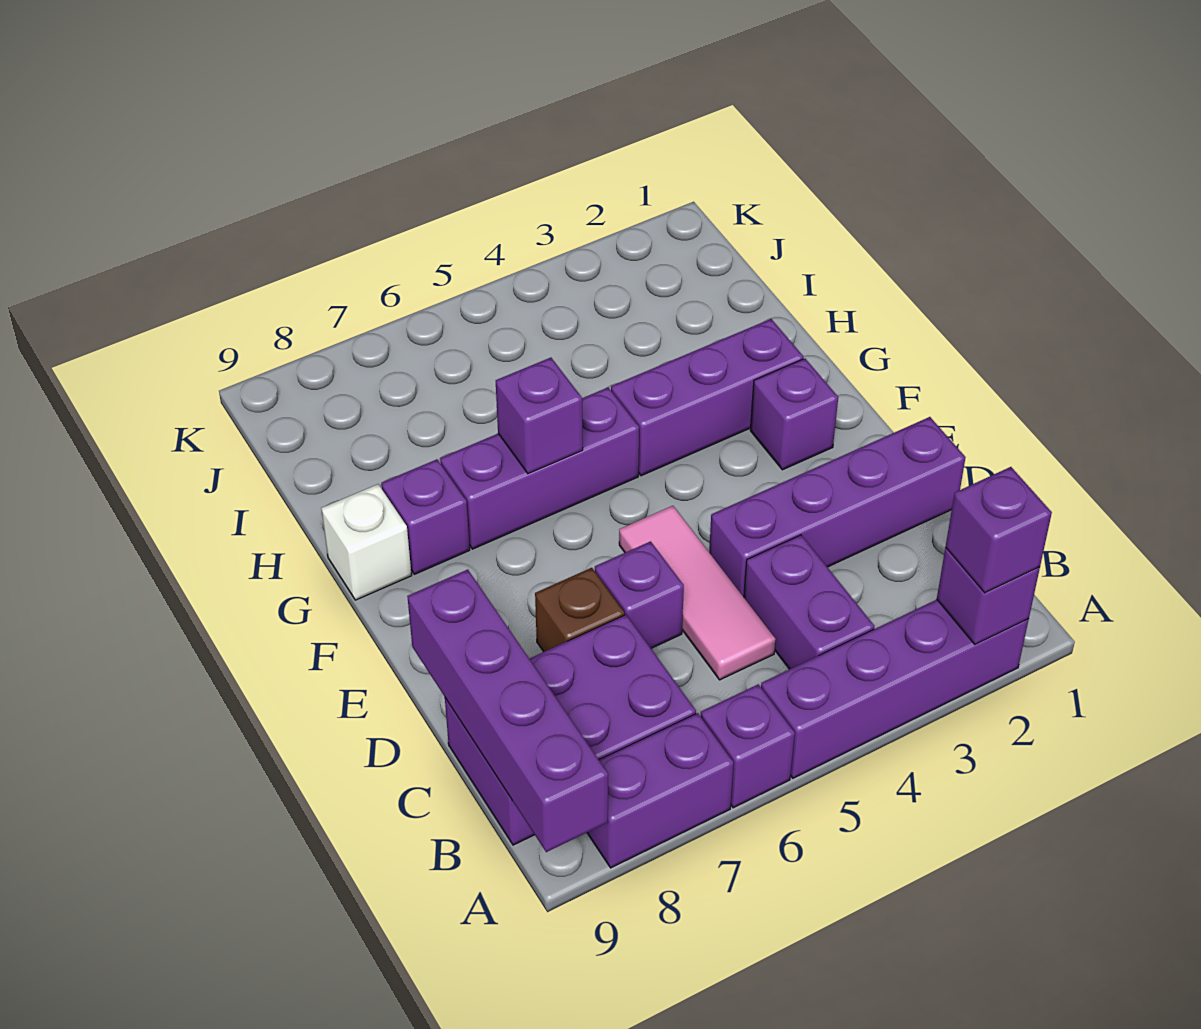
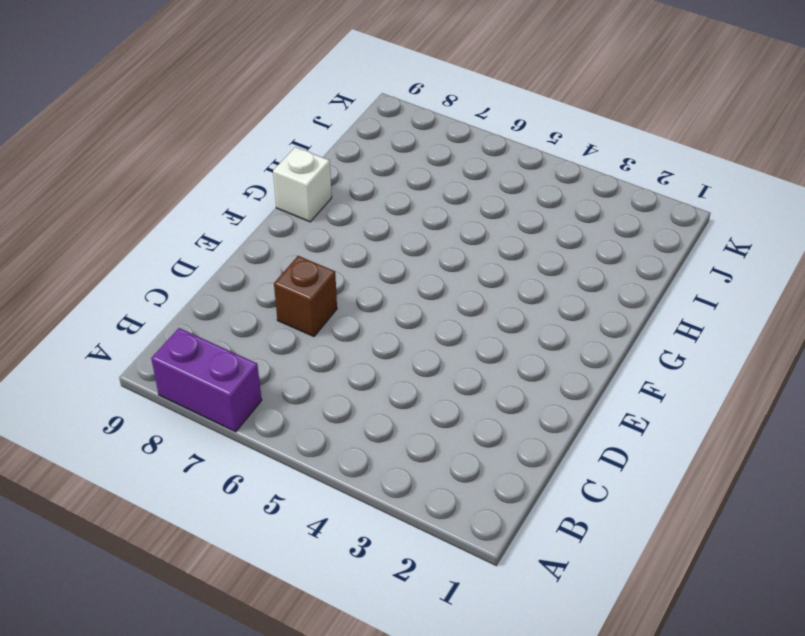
none -> purple brick A2:A5 level 1
none -> purple brick A6 level 1
none -> purple brick B4:C4 level 1

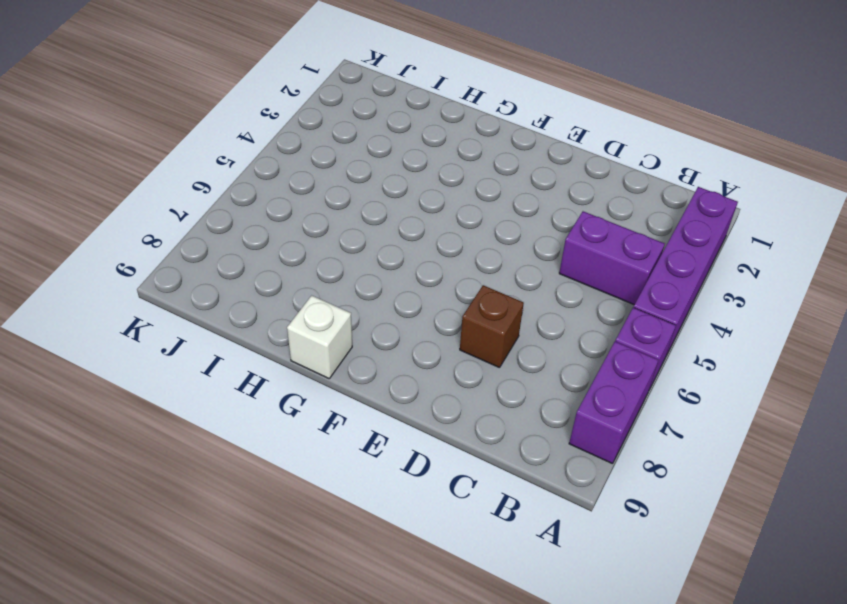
none -> purple brick B7:C9 level 1
none -> pink tile C5:E5 level 1
none -> purple brick D1:D4 level 1

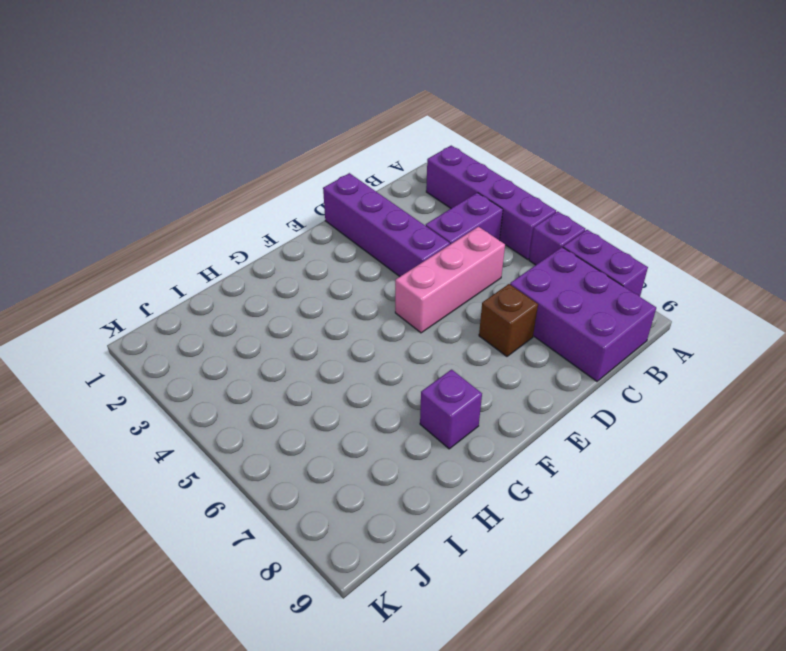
pink brick C5:E5 level 1 -> pink tile C5:E5 level 1
none -> purple brick D6 level 1
none -> purple brick F2 level 1
none -> purple brick G2:G4 level 1

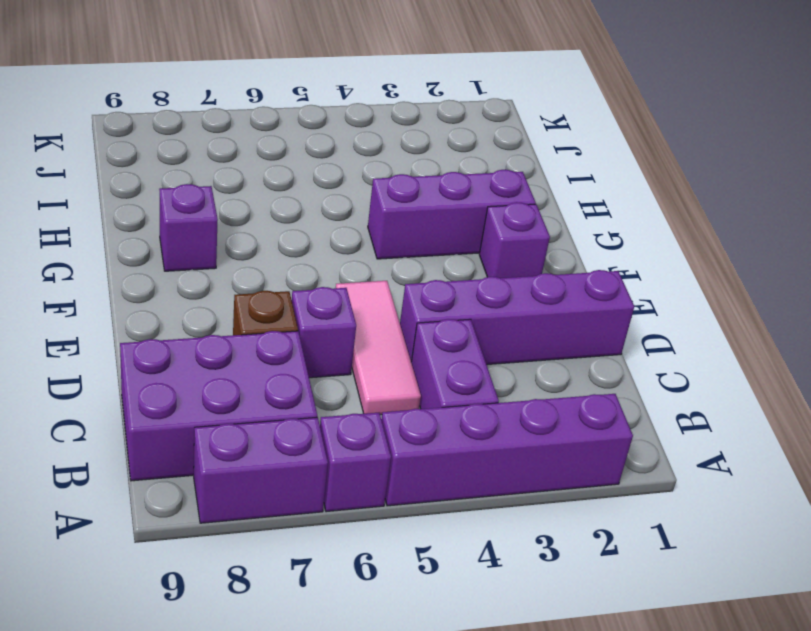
none -> purple brick G5:G7 level 1
none -> white brick G9 level 1
none -> purple brick A2 level 2

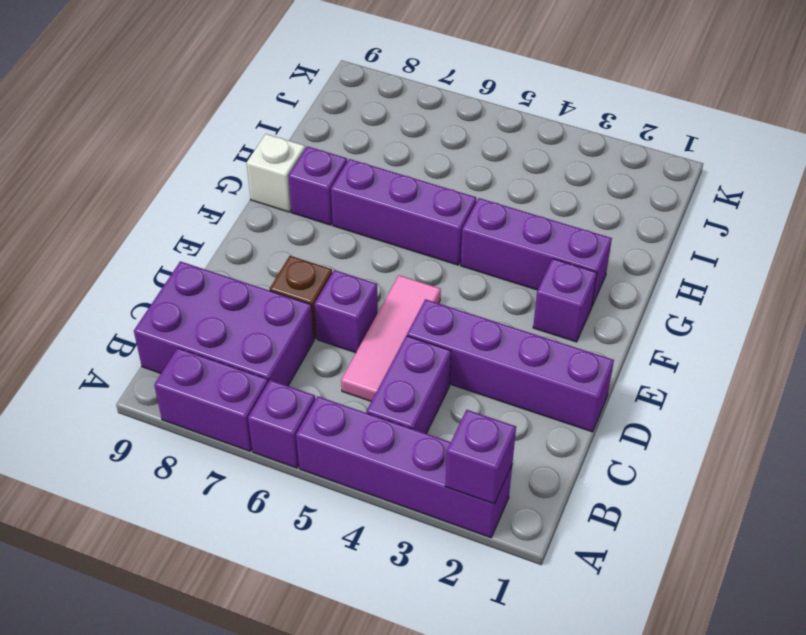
none -> purple brick A9:D9 level 2
none -> purple brick G6 level 2
none -> purple brick A2 level 3

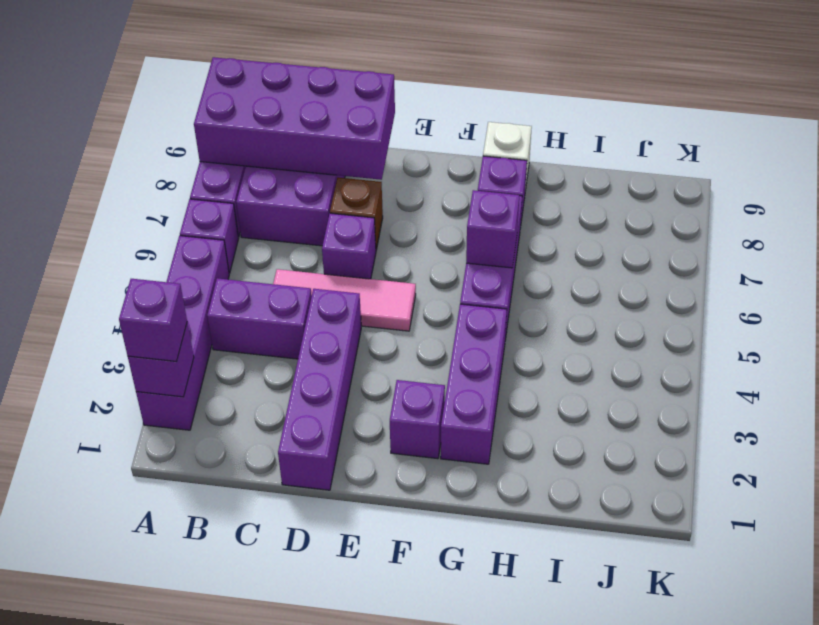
purple brick A8:D9 level 2 -> purple brick A9:D9 level 2

